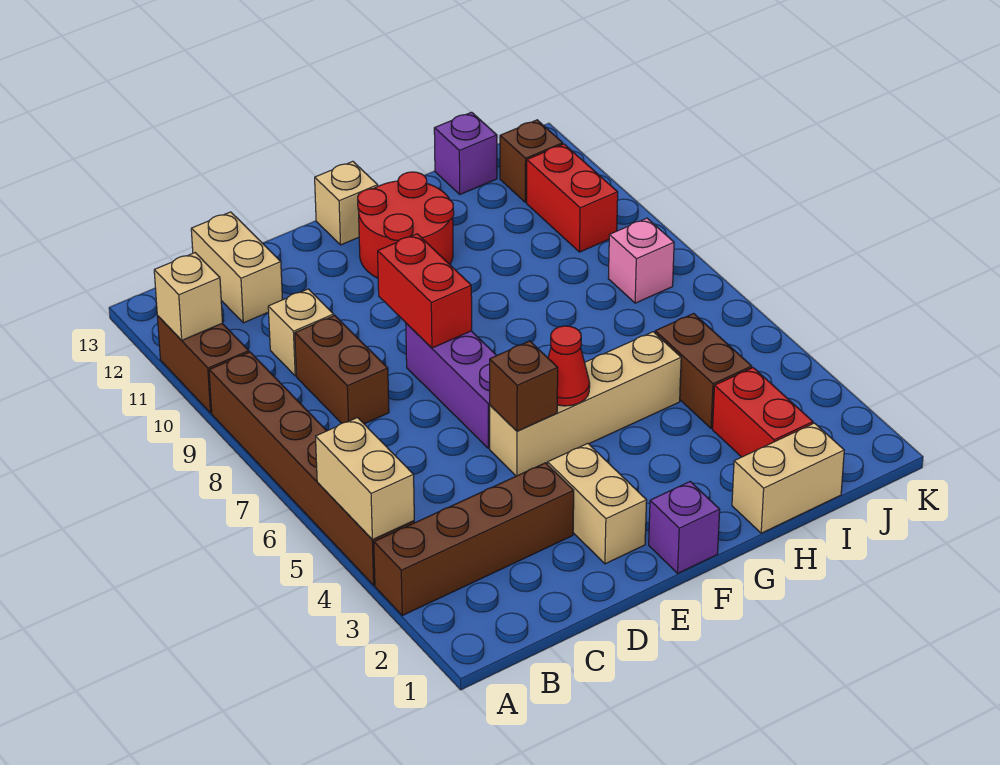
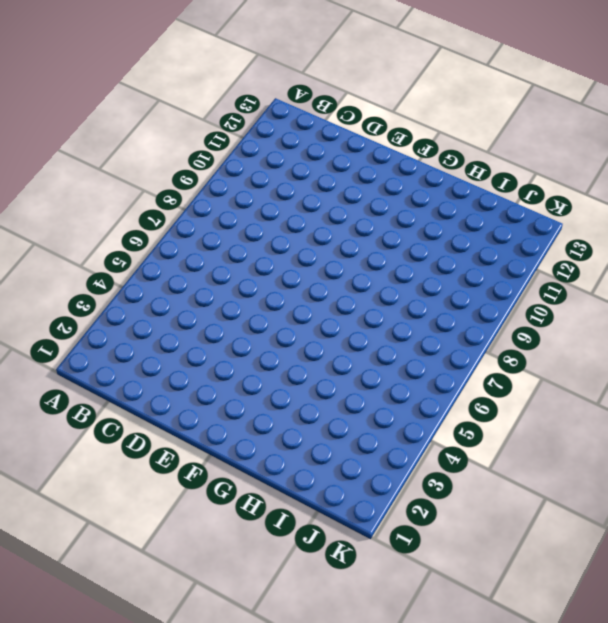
none -> brown brick A3:D3 level 1
none -> brown brick A4:A9 level 1
none -> brown brick A10:A11 level 1

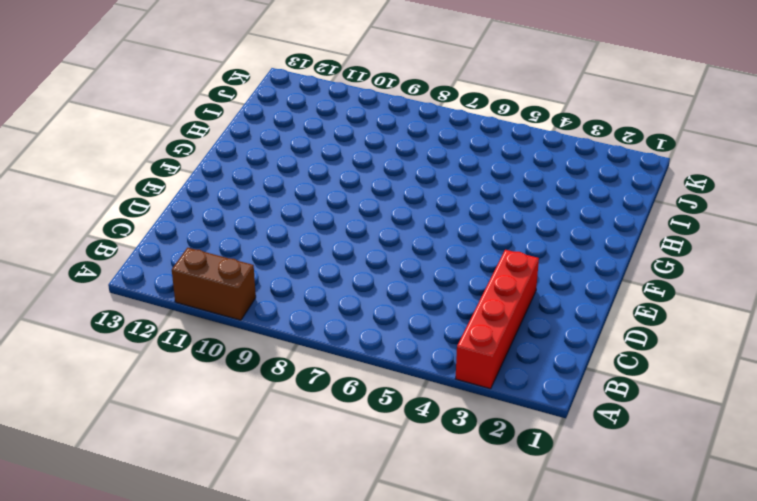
red brick A3:D3 level 1 -> brown brick A3:D3 level 1
none -> brown brick A4:A9 level 1
none -> brown brick C8:C9 level 1
none -> tan brick C10 level 1

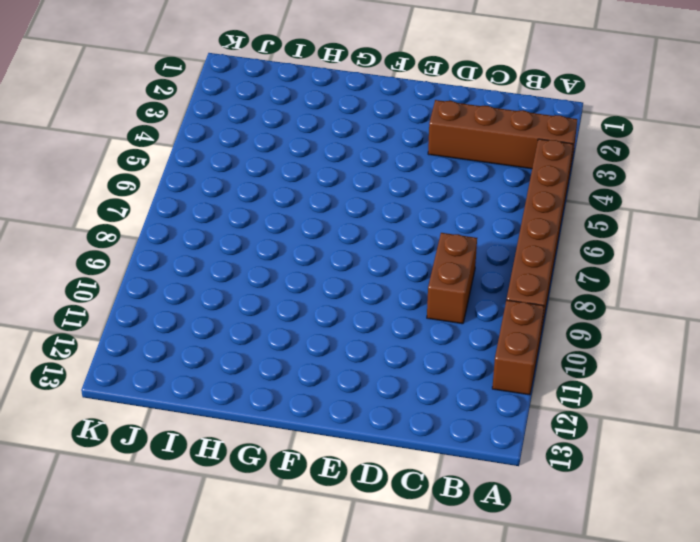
none -> tan brick C10 level 1
none -> tan brick C12:C13 level 1
none -> tan brick E2:E3 level 1

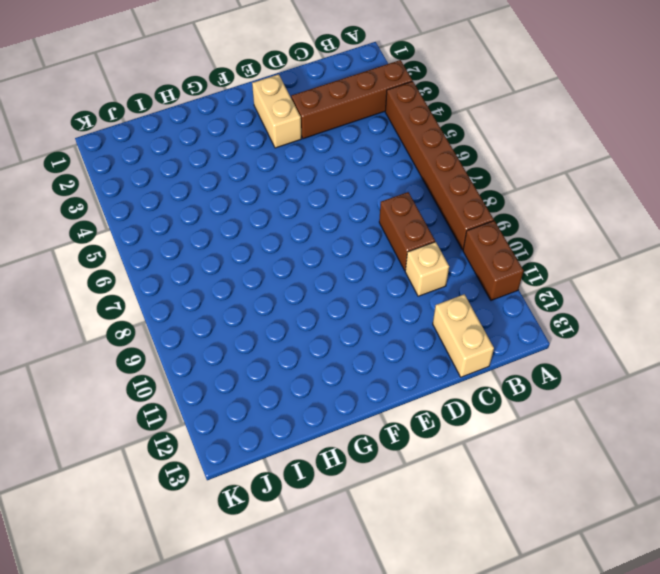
none -> tan brick E5:H5 level 1
none -> purple brick E6:E8 level 1
none -> purple brick F1 level 1

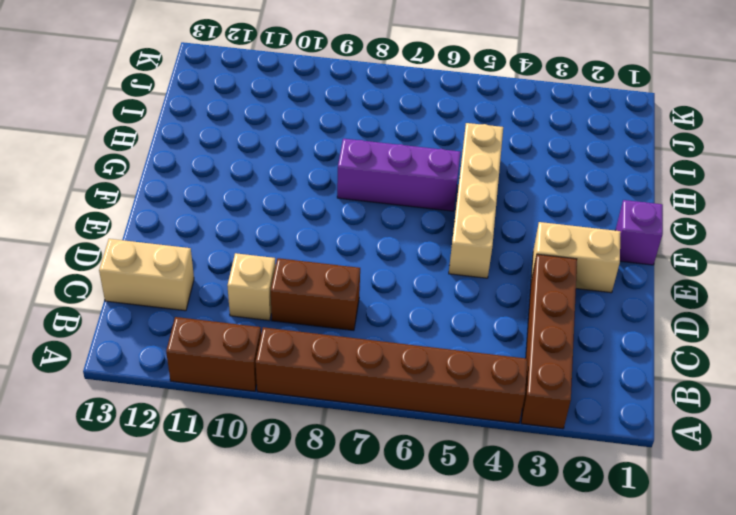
purple brick G6:G8 level 1 -> purple brick E6:E8 level 1
none -> red round brick F11:G12 level 1
none -> tan brick F13 level 1
none -> tan brick H1:I1 level 1

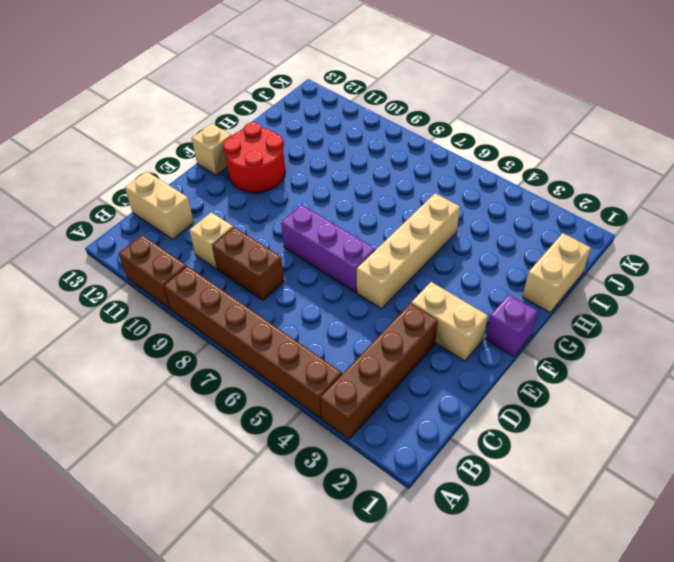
none -> red brick I2:I3 level 1
none -> brown brick I4:I5 level 1
none -> purple brick I13 level 1

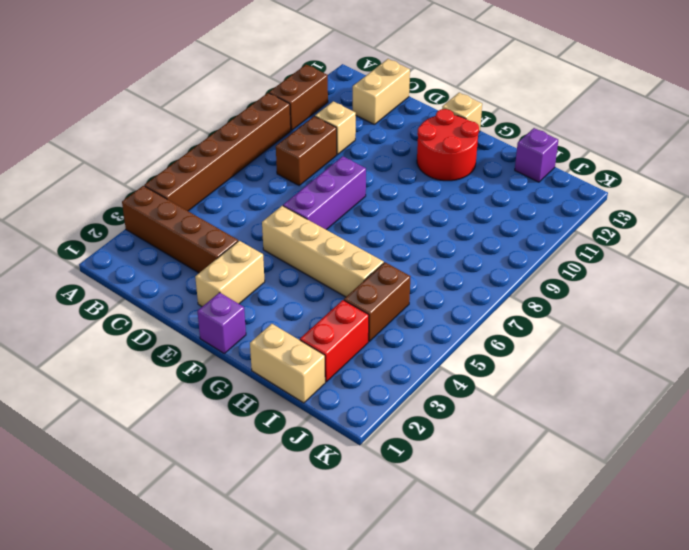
none -> pink brick J8 level 1
none -> red brick J10:J11 level 1
none -> brown brick J12 level 1

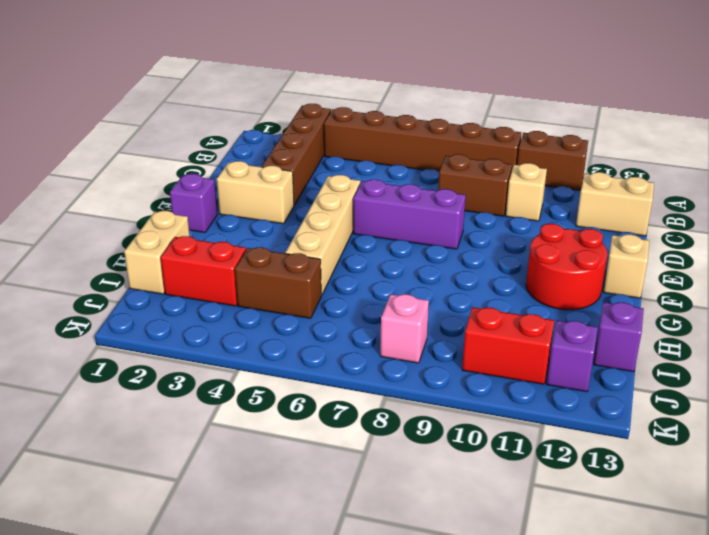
purple brick J12 level 1 -> brown brick J12 level 1
none -> tan brick A4:A5 level 2
none -> tan brick A11 level 2
none -> brown brick E5 level 2

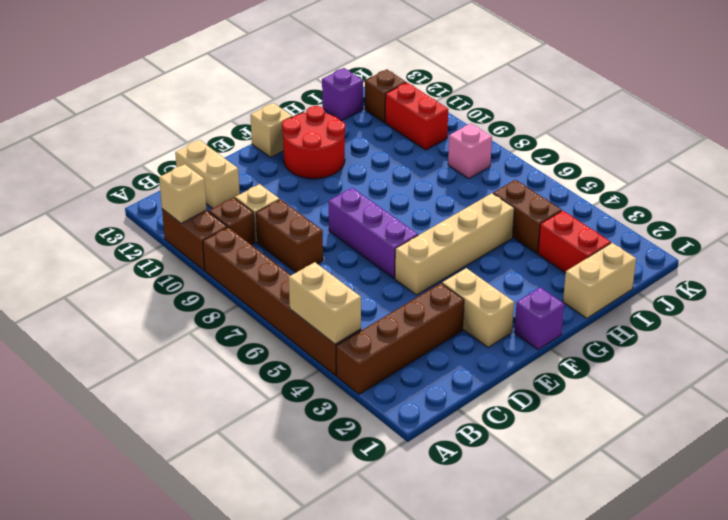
brown brick B10 level 1 -> brown brick E5 level 2
none -> red brick E8:E9 level 2
none -> red cone F5 level 2

